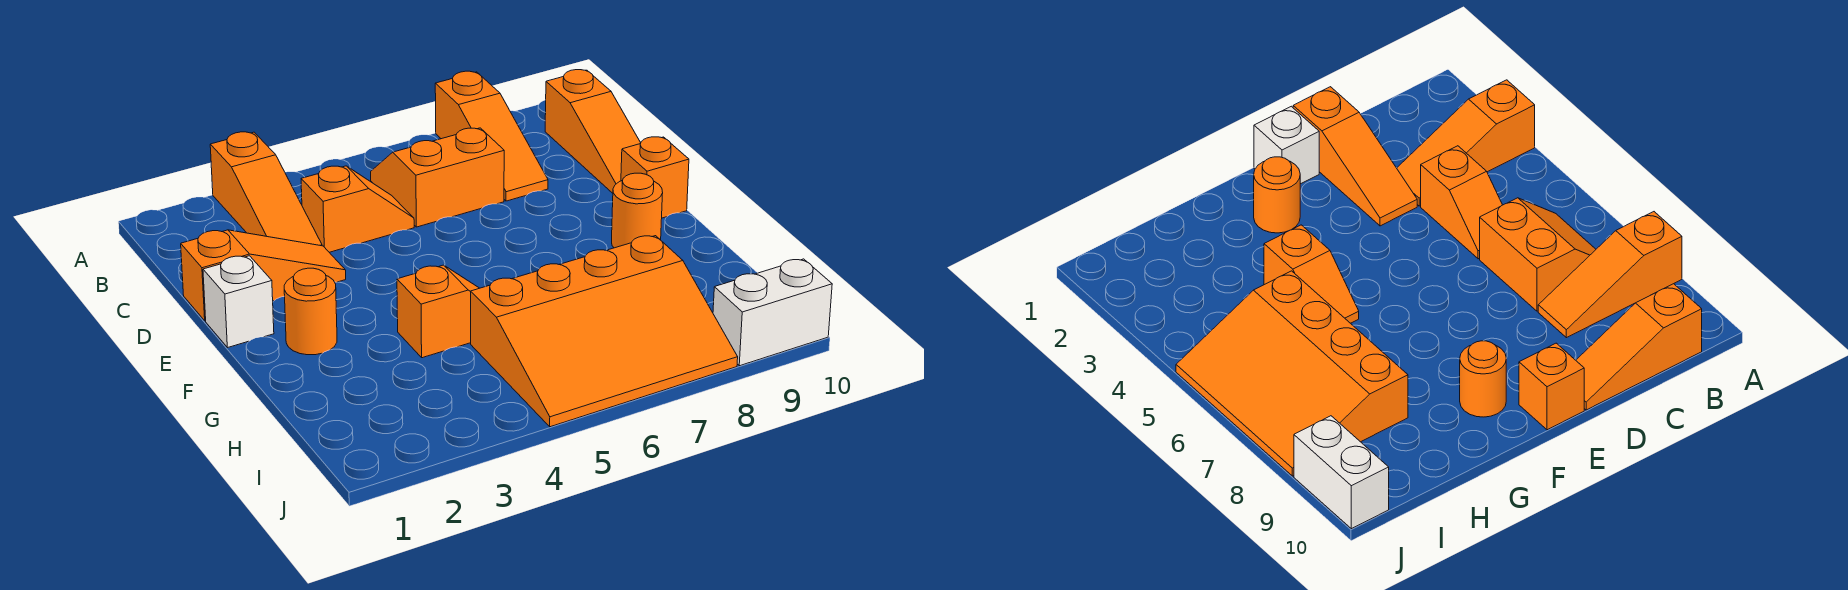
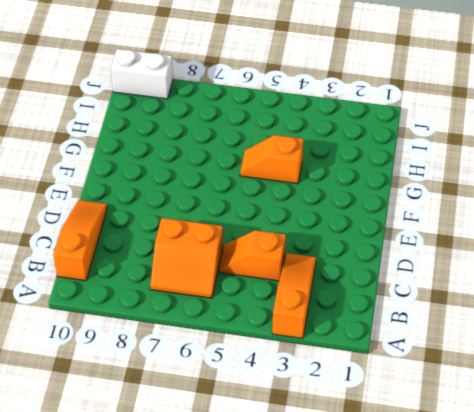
none -> orange slope A8:C8 level 1 top A
none -> orange slope D1:D3 level 1 top 1
none -> white brick E1 level 1

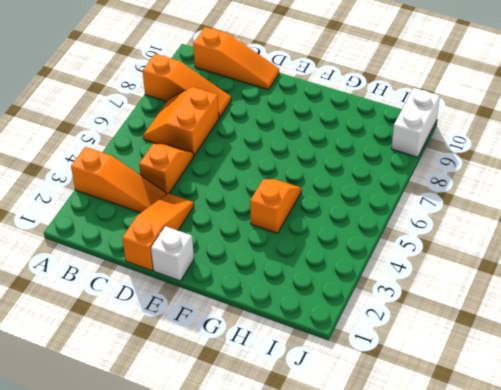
none -> orange brick E10 level 1
none -> orange round brick F2 level 1
none -> orange round brick F9 level 1

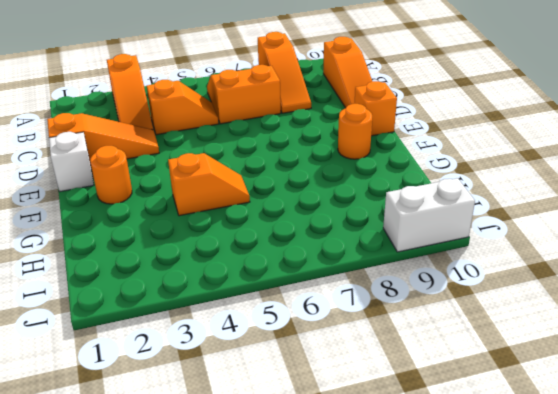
none -> orange slope H5:J8 level 1 top H

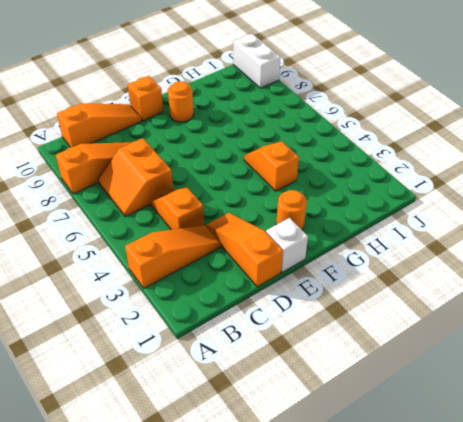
none -> orange slope H5:J8 level 1 top H

